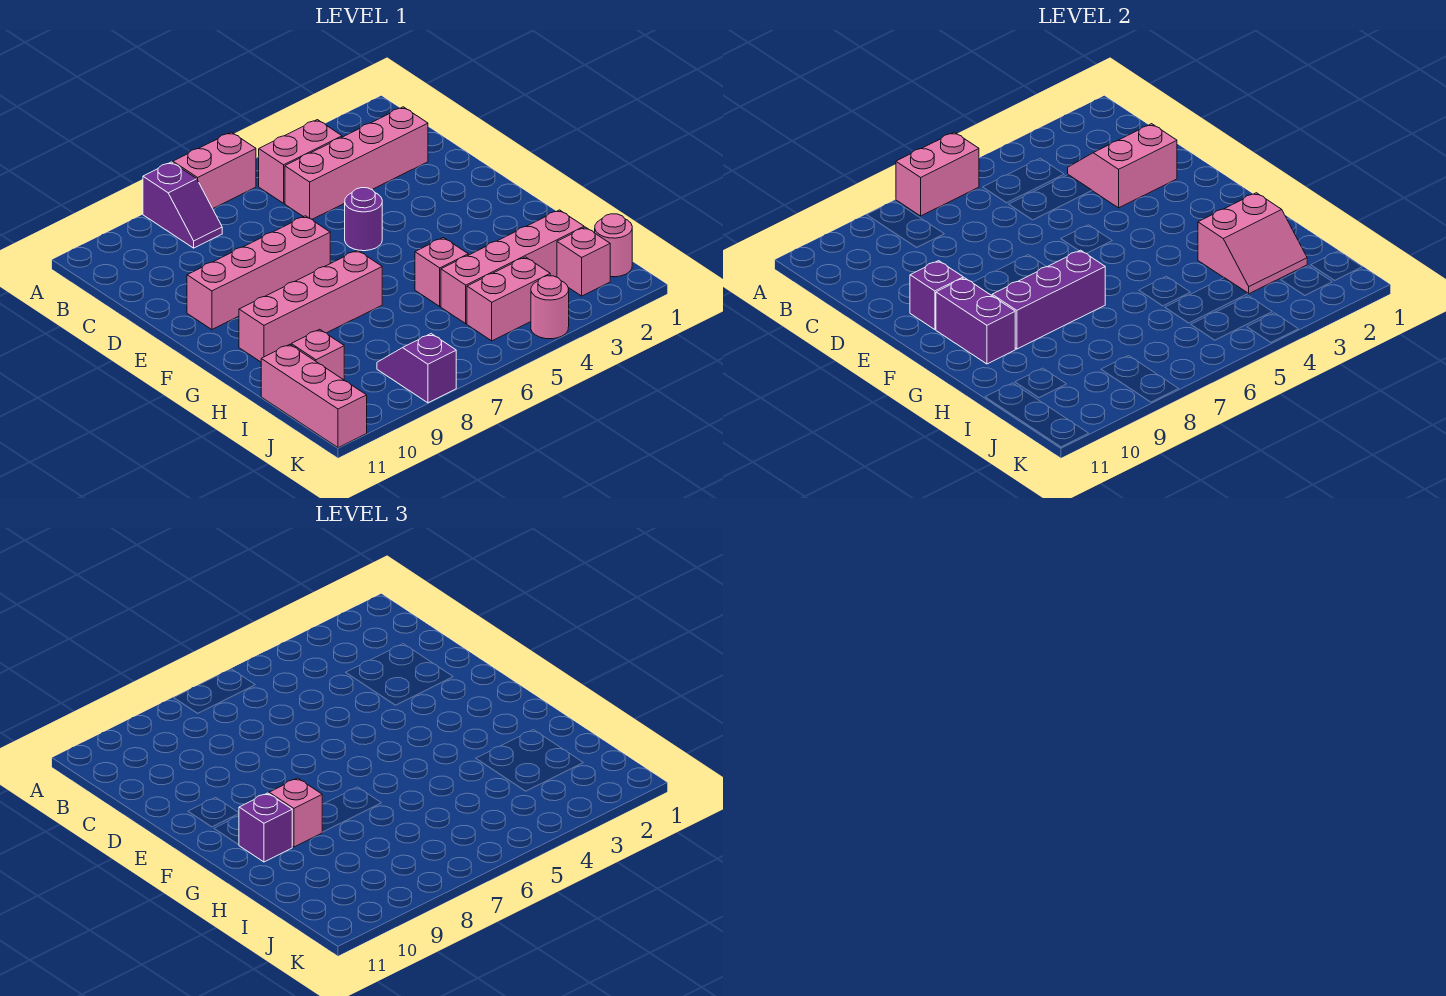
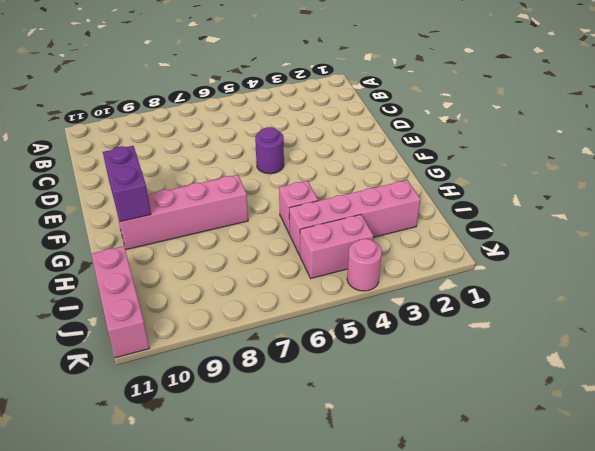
none -> pink brick A6:A7 level 1
none -> purple slope A8:B8 level 1 top A
none -> pink brick B4:B5 level 1

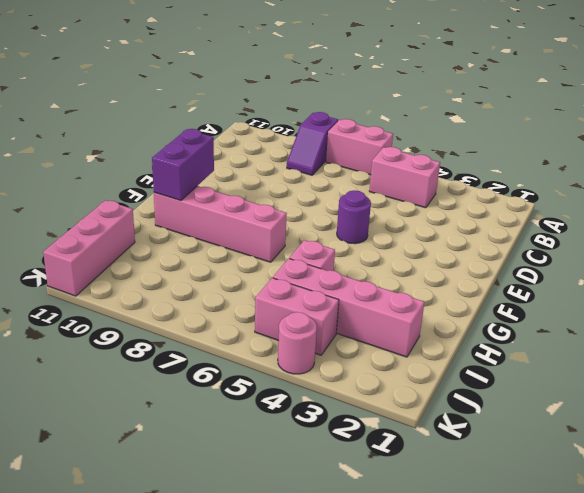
none -> pink brick C2:C5 level 1
none -> pink brick E7:E10 level 1
none -> pink brick I10 level 1

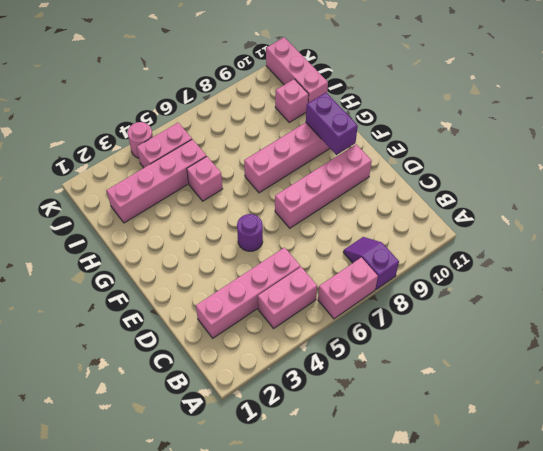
none -> pink round brick J1 level 1
none -> pink brick J2 level 1
none -> purple slope J8:K8 level 1 top K

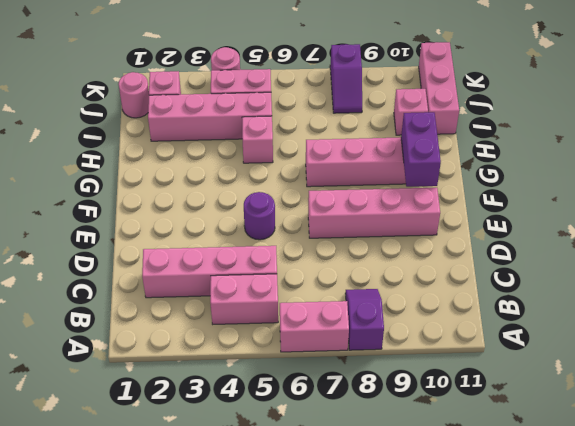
none -> pink brick A6:A7 level 2
none -> pink slope C2:D3 level 2 top D
none -> purple brick E10 level 2

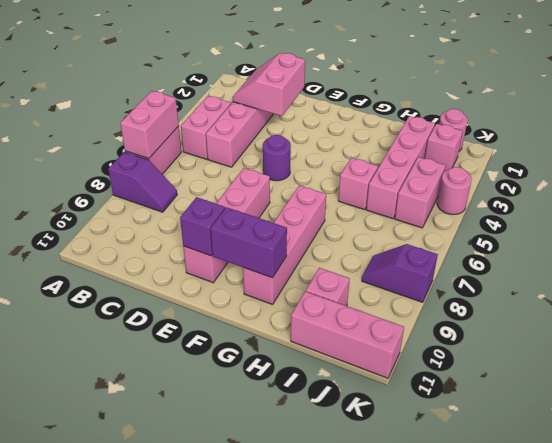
none -> purple brick G7:G9 level 2
none -> pink slope H2:I3 level 2 top H
none -> pink brick G9 level 3

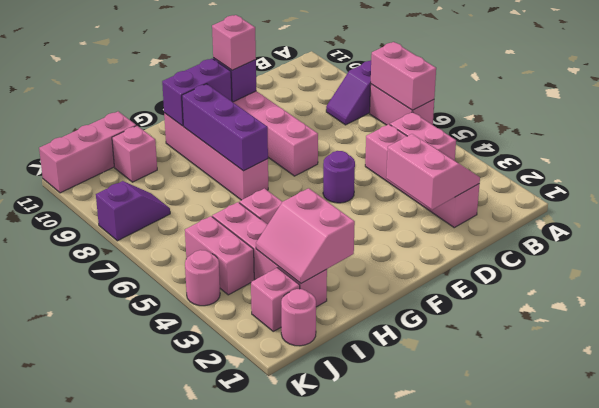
pink brick E10 level 3 -> pink brick G9 level 3
none -> purple brick G10 level 3

